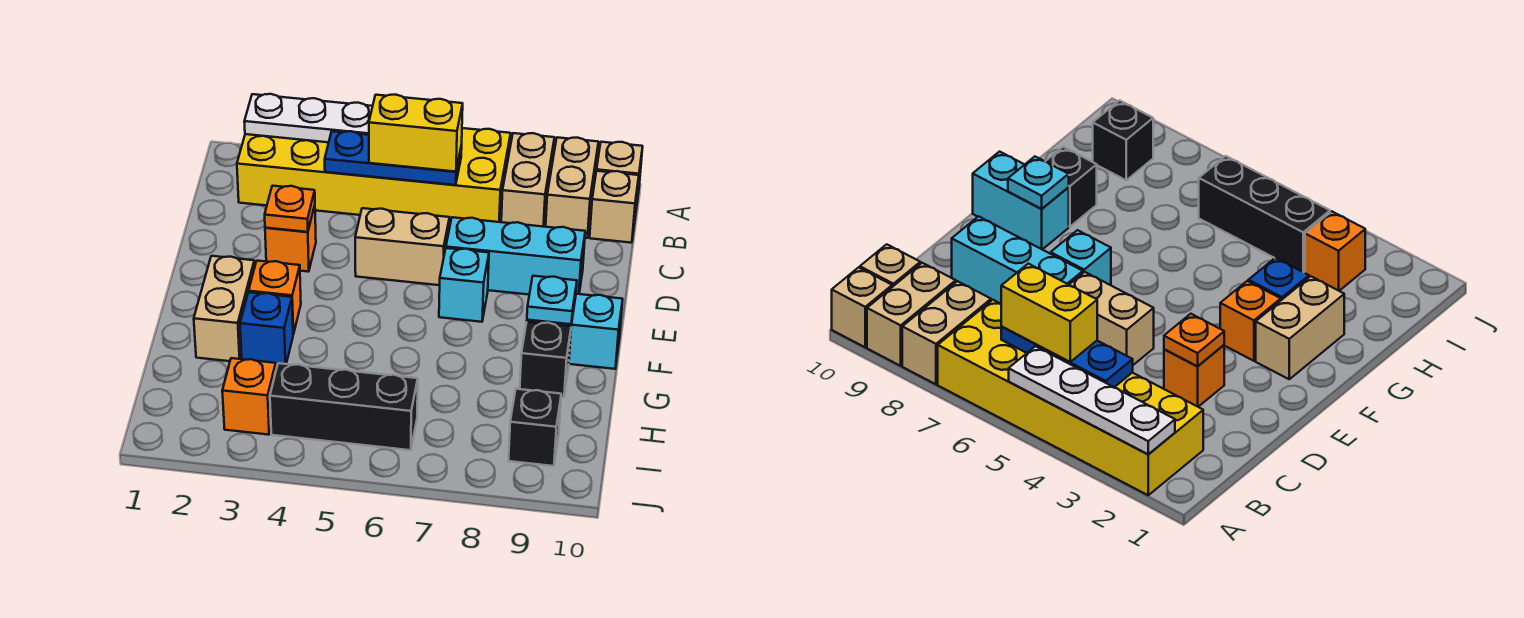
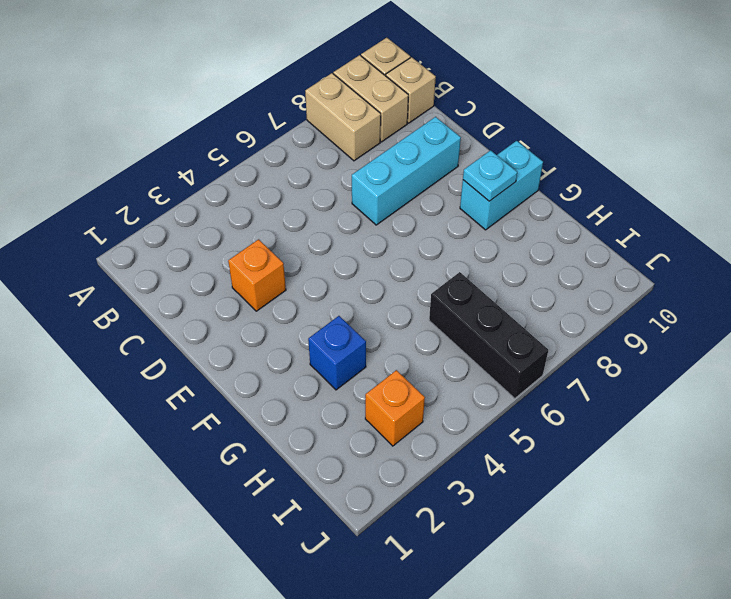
black brick H6:J6 level 1 -> black brick I4:I6 level 1
none -> yellow brick A2:B7 level 1
none -> tan brick D5:D6 level 1
none -> cyan brick E7 level 1

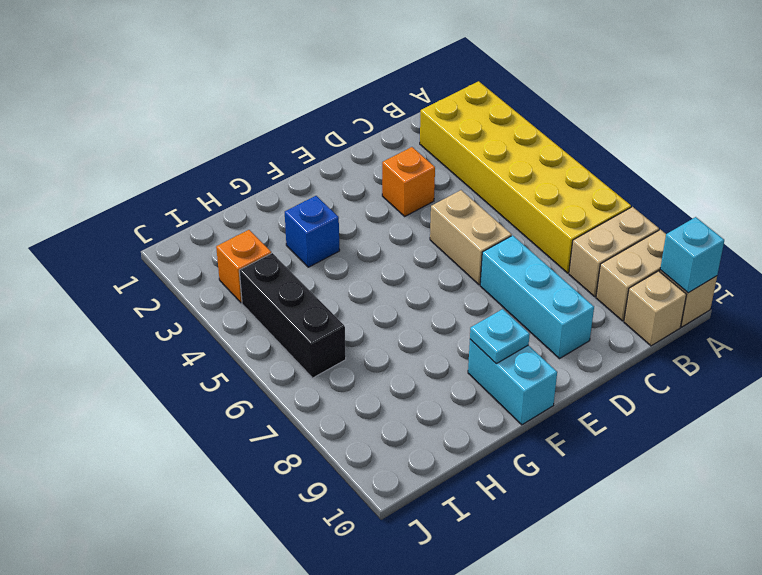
cyan brick A10 level 2 -> cyan brick E7 level 1
none -> tan brick F2:G2 level 1
none -> orange brick F3 level 1
none -> black brick G9 level 1

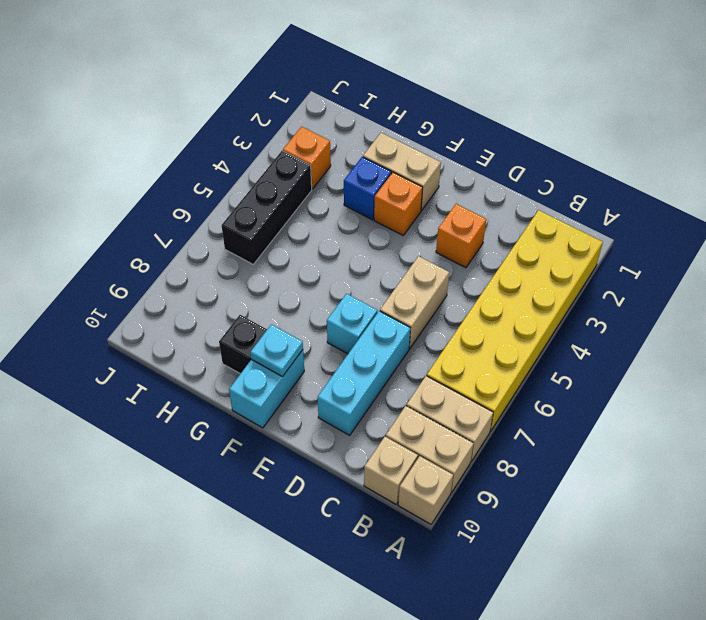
none -> black brick I9 level 1
none -> white plate A2:A5 level 2
none -> blue plate B4:B6 level 2

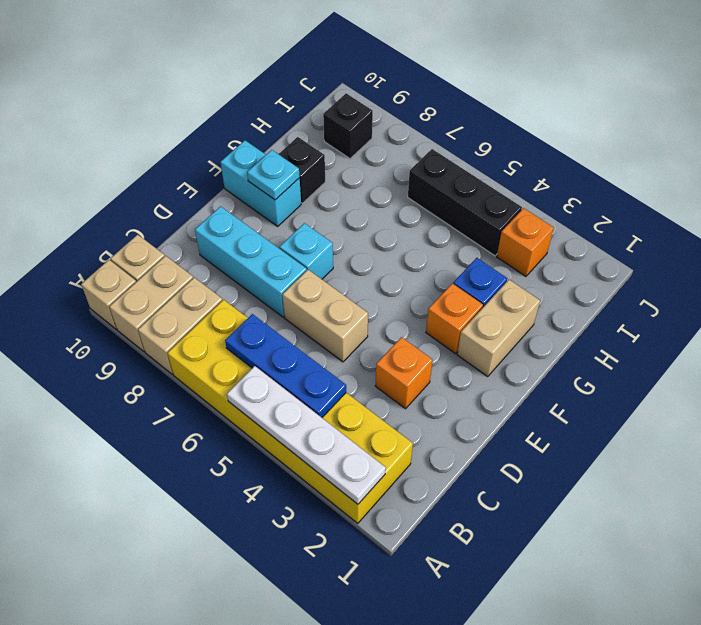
none -> orange plate D3 level 2
none -> yellow brick B5:B6 level 3

